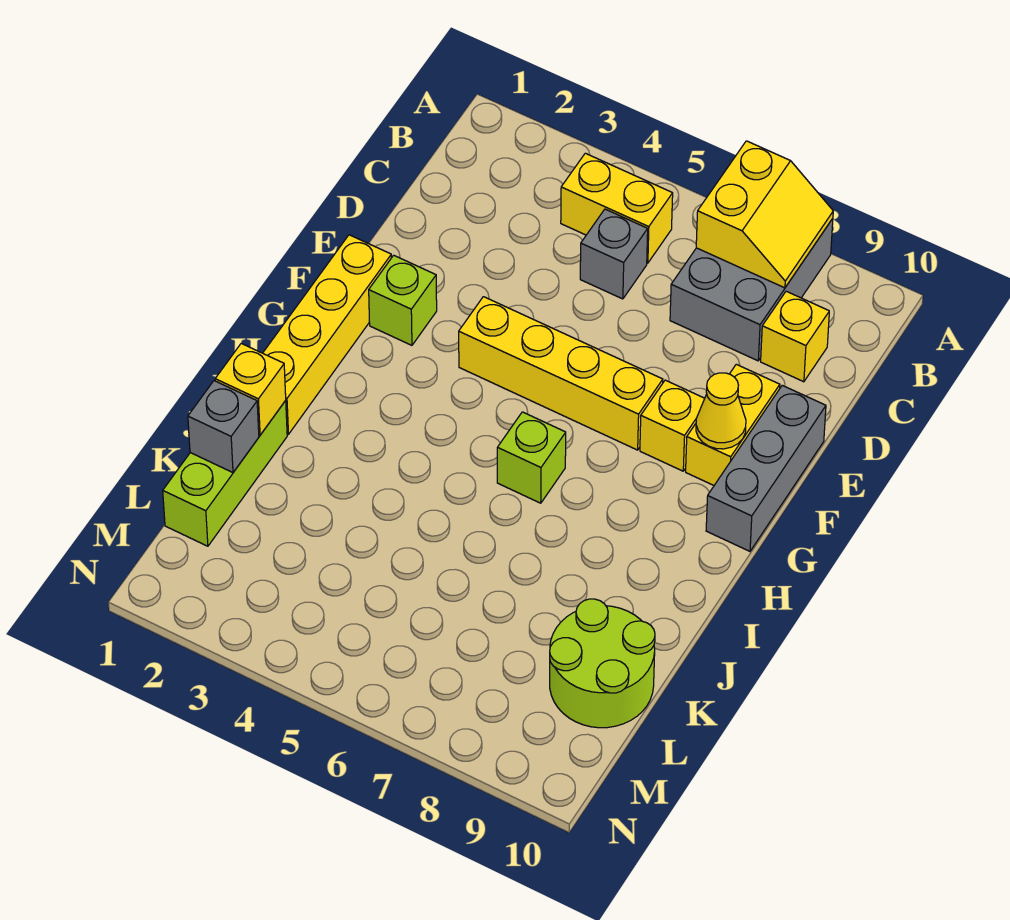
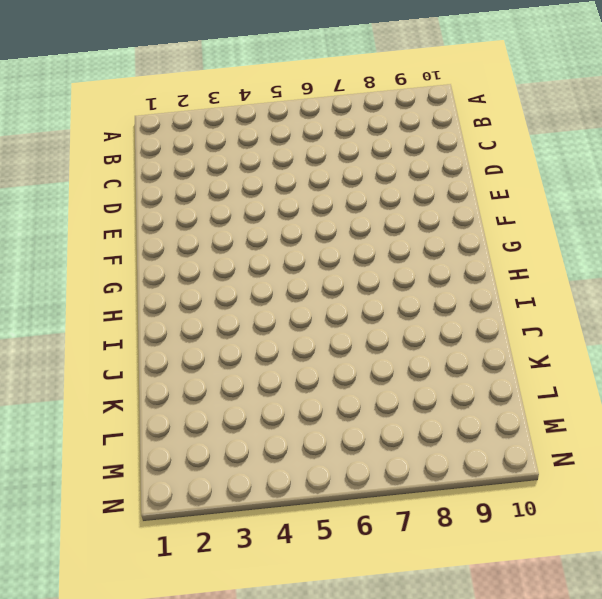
none -> grey brick A7:C8 level 1
none -> yellow brick B4:B5 level 1
none -> grey brick C5 level 1

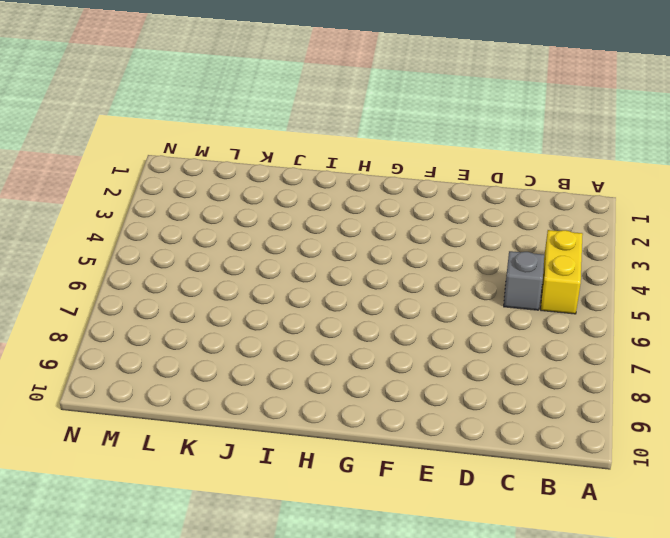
none -> grey brick A7:C8 level 1
none -> yellow brick C9 level 1
none -> yellow brick E9:F9 level 1

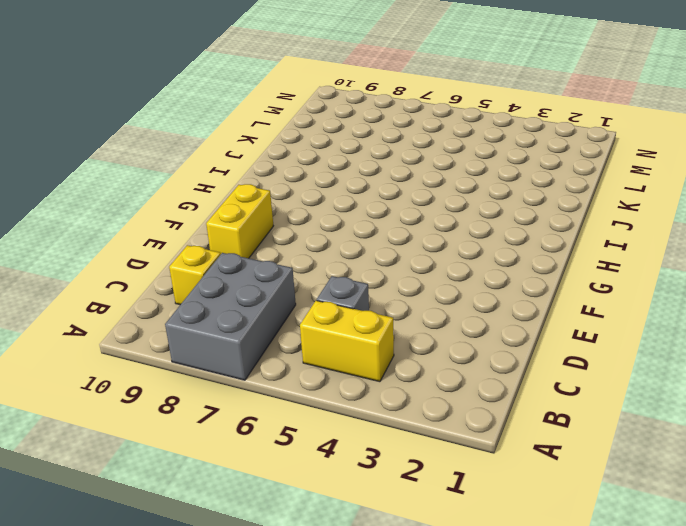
none -> grey brick E10:G10 level 1
none -> yellow brick F1:I1 level 1
none -> lime brick F2 level 1

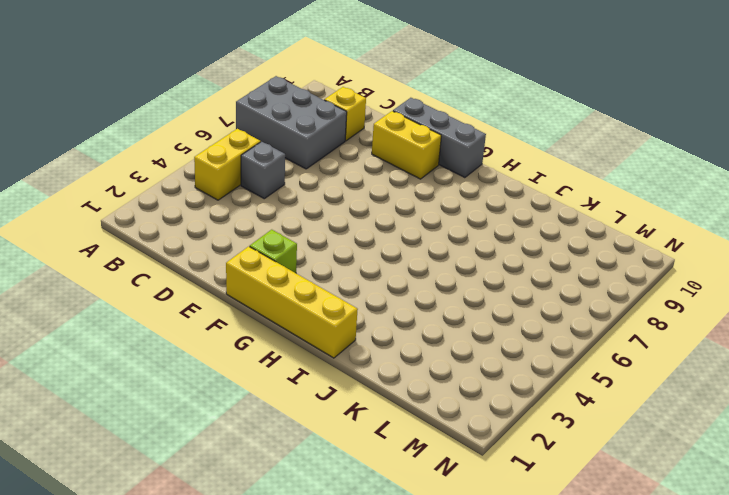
none -> yellow brick F4:F7 level 1
none -> yellow brick F8 level 1
none -> lime brick H6 level 1

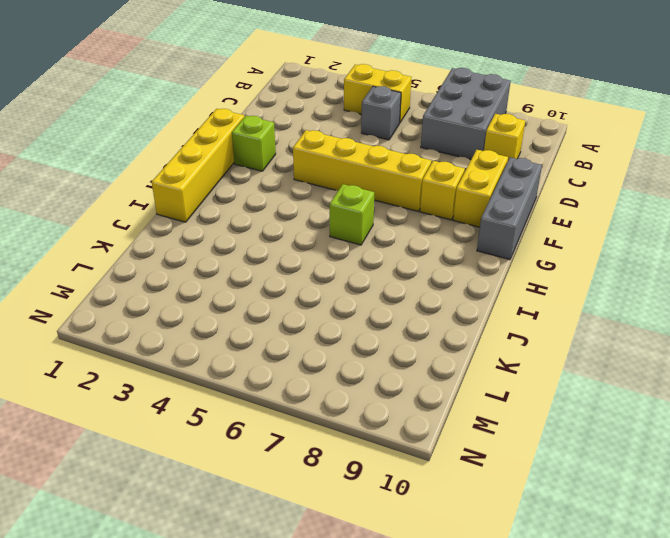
none -> lime brick J1:L1 level 1
none -> lime round brick K9:L10 level 1
none -> yellow slope A7:B8 level 2 top 7

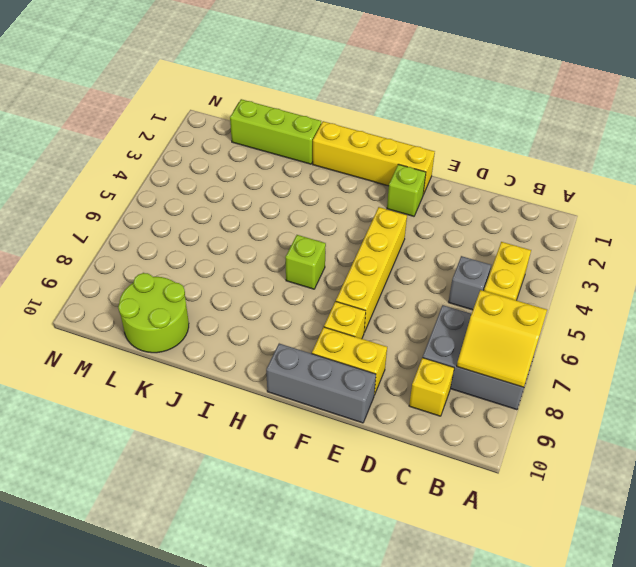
none -> yellow cone F9 level 2
none -> yellow brick J1 level 2
none -> grey brick K1 level 2

